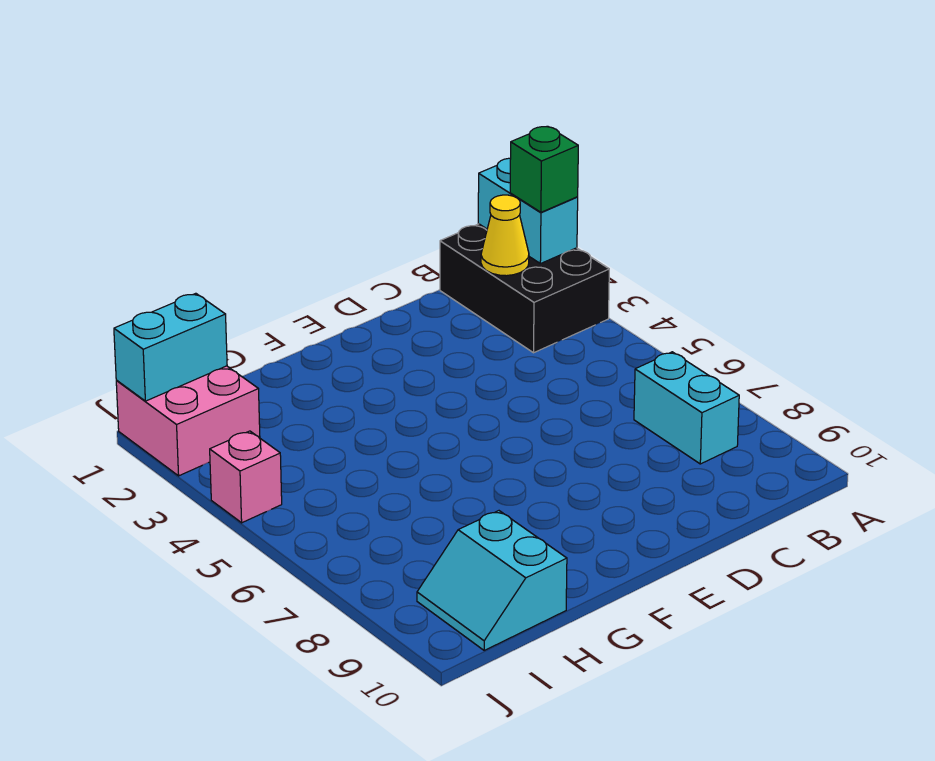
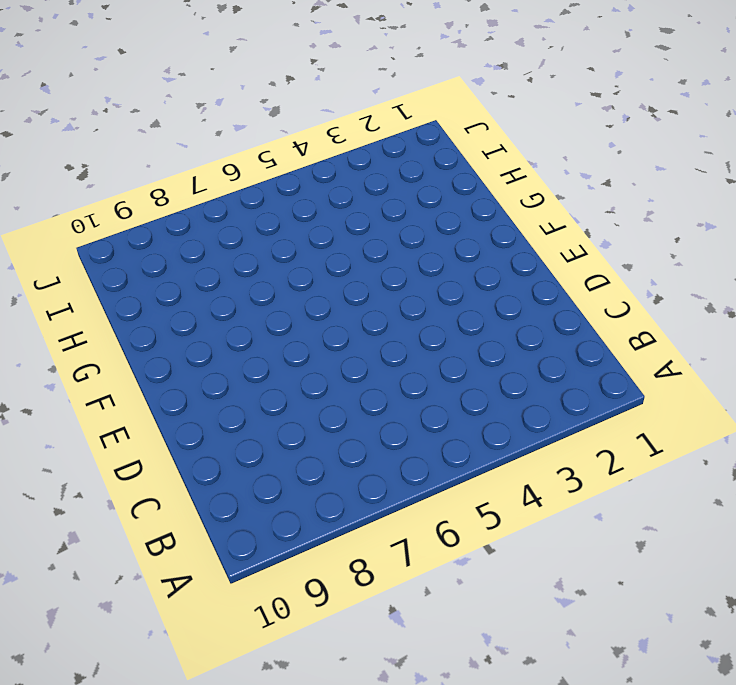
none -> black brick A1:B3 level 1
none -> cyan brick B7:B8 level 1

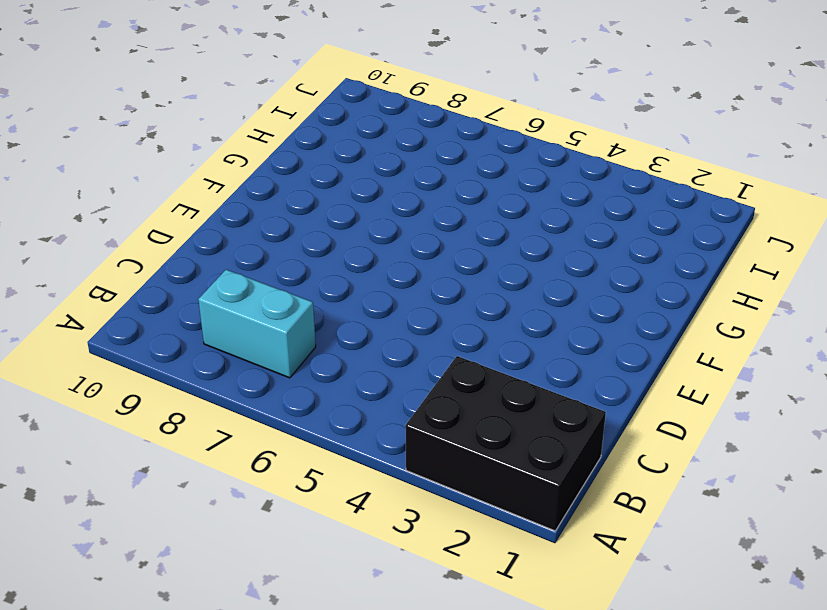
none -> cyan slope H9:I10 level 1 top H
none -> pink brick I1:J2 level 1

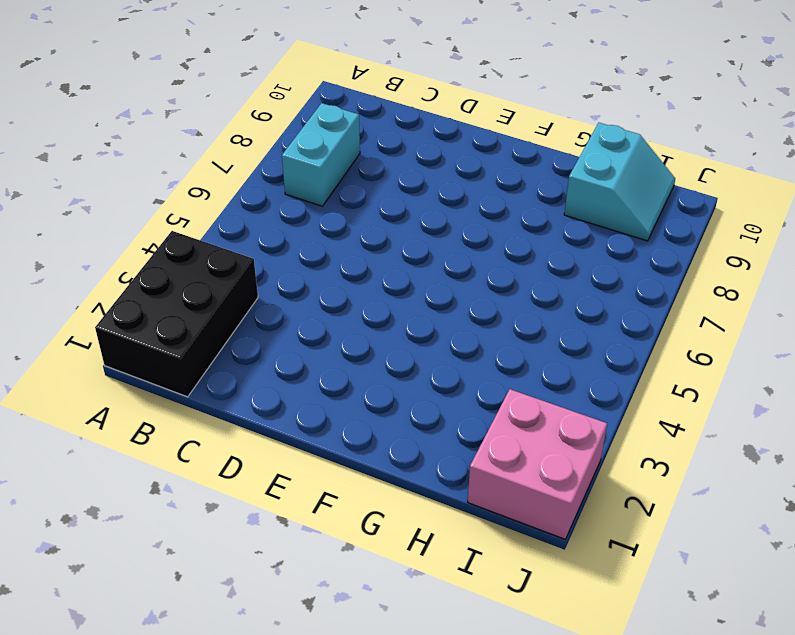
none -> pink brick J4 level 1
none -> cyan brick A1:A2 level 2

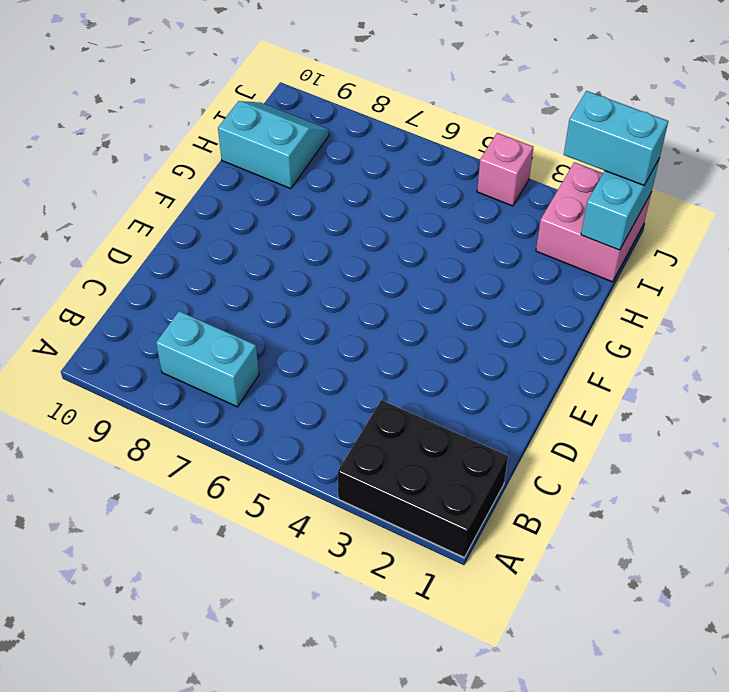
cyan brick J1:J2 level 3 -> cyan brick A1:A2 level 2
none -> yellow cone B2 level 2
none -> green brick A2 level 3

